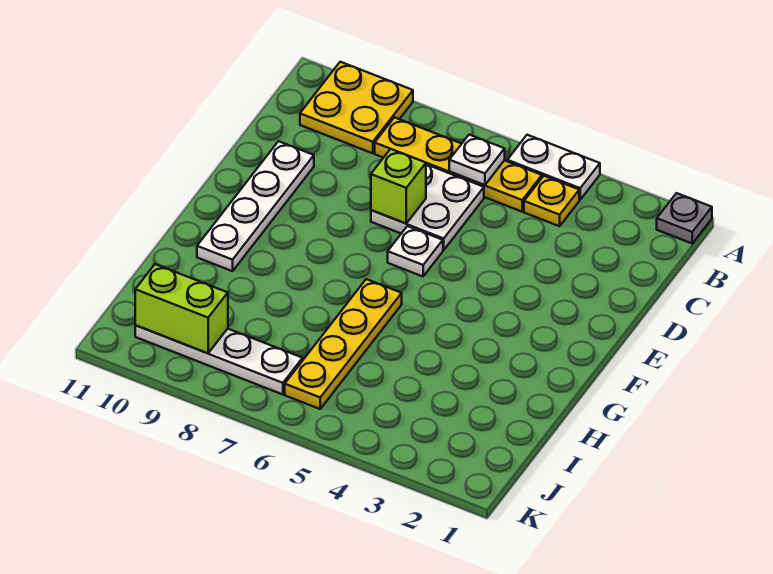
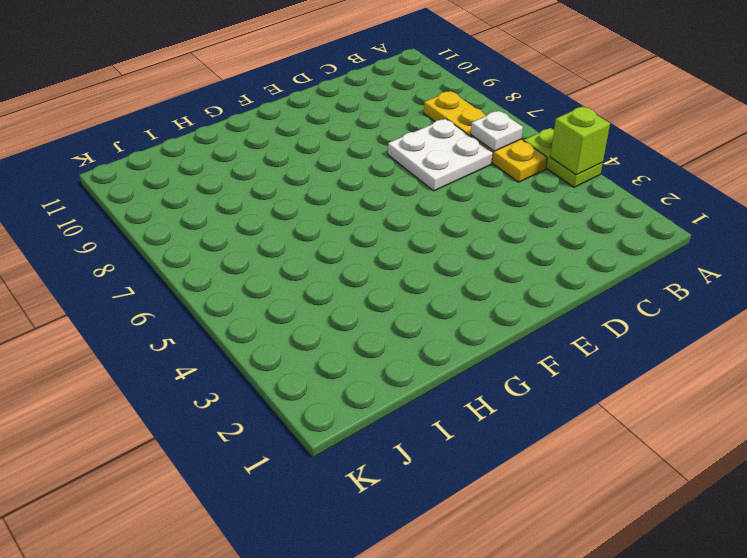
lime plate A4:A5 level 1 -> white plate A4:A5 level 1
lime brick A4 level 2 -> lime brick D7 level 2
none -> grey plate A1 level 1
none -> yellow plate A9:B10 level 1
none -> yellow plate B4 level 1

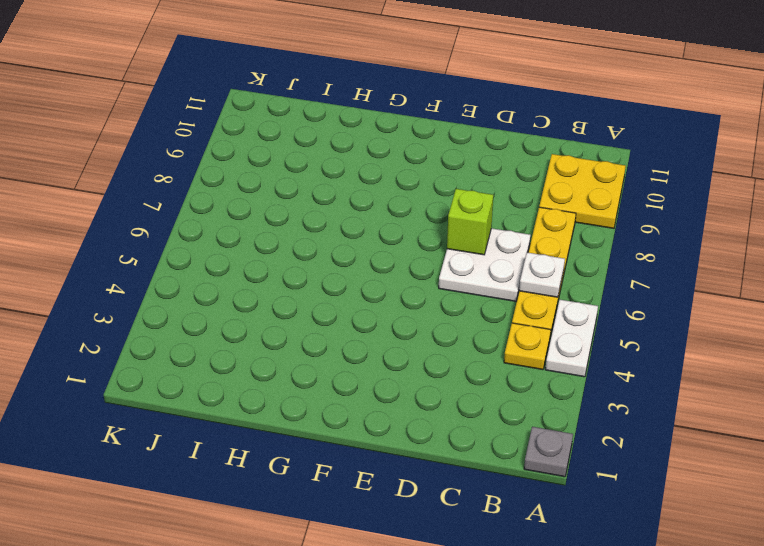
none -> white plate D10:G10 level 1
none -> white plate E6 level 1
none -> yellow plate G6:J6 level 1

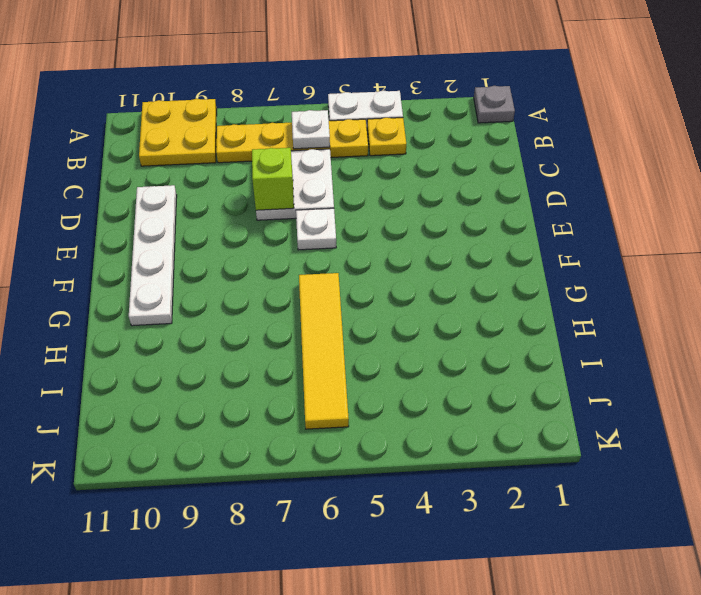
yellow tile G6:J6 level 1 -> yellow plate G6:J6 level 1
none -> white plate J7:J10 level 1
none -> lime brick J9:J10 level 2

